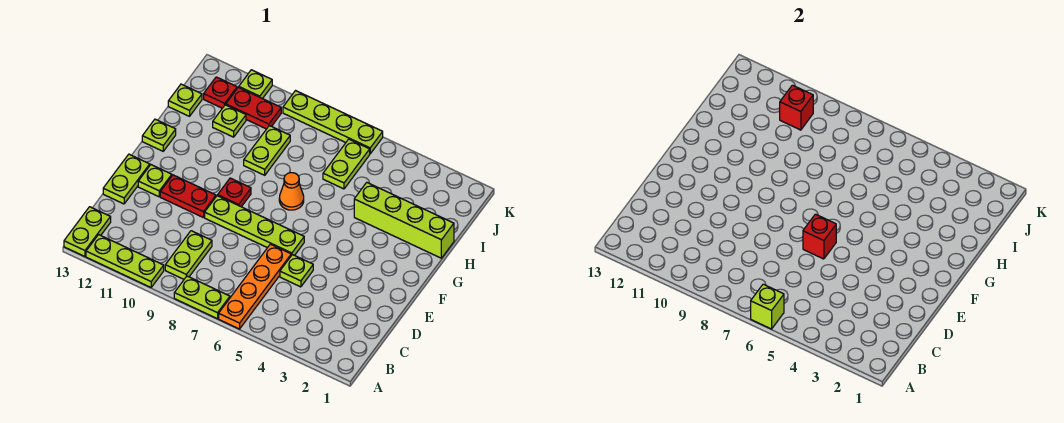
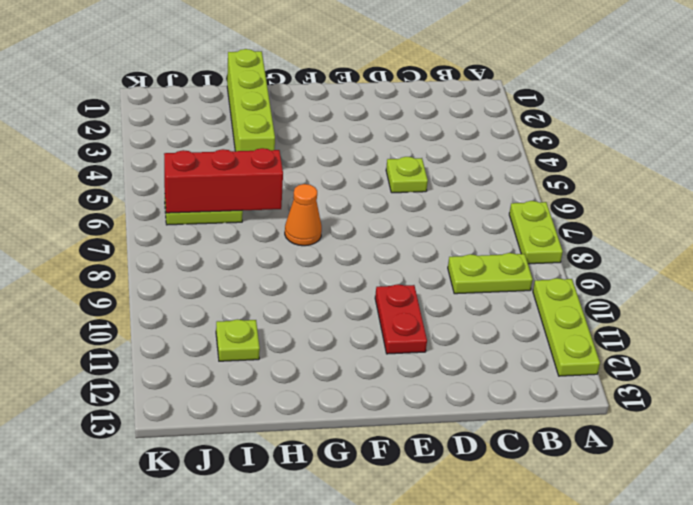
red brick H6:J6 level 2 -> none
none -> orange plate A6:D6 level 1
none -> lime plate A13:B13 level 1
none -> lime plate D13:E13 level 1

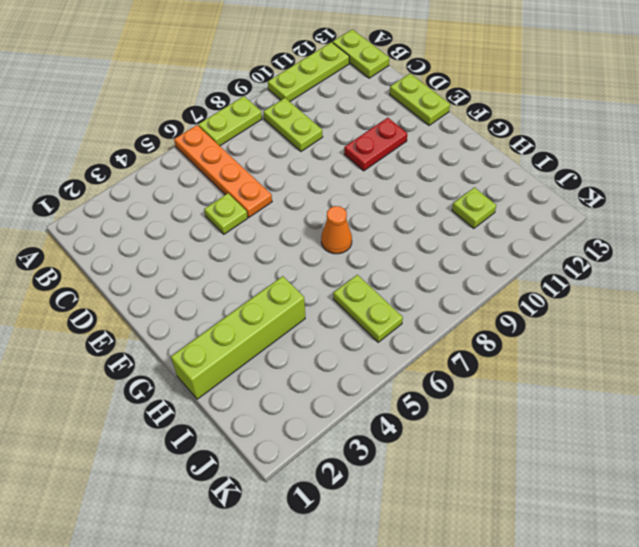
none -> lime plate E6:E9 level 1
none -> lime plate E12 level 1
none -> red plate F9 level 1

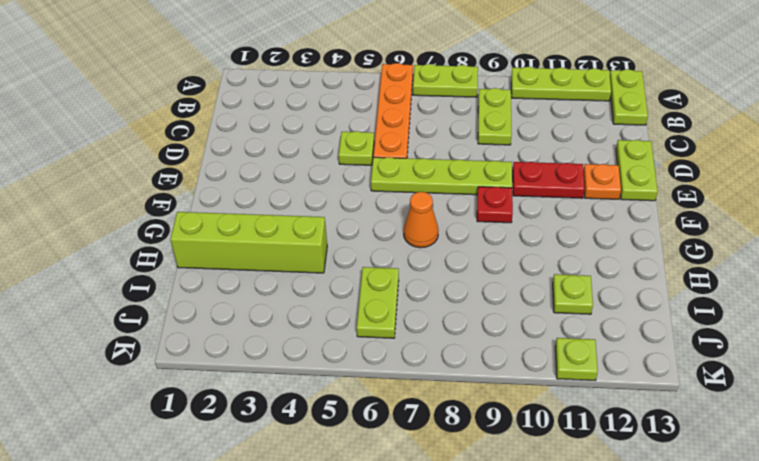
orange plate E12 level 1 -> lime plate E12 level 1
none -> lime plate G13 level 1
none -> lime plate H9:I9 level 1
none -> lime plate I13 level 1

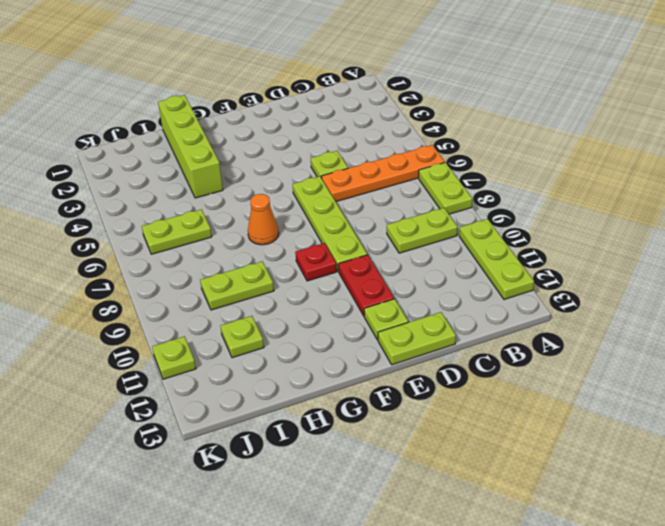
none -> lime plate A13:B13 level 1
none -> lime plate G13 level 1
none -> lime plate I13 level 1

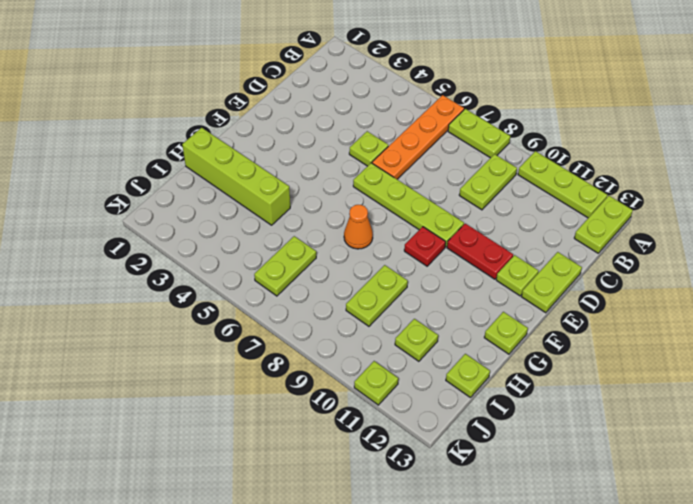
none -> red plate J10:J11 level 1
none -> red plate J12 level 1
none -> lime plate K6:K9 level 1

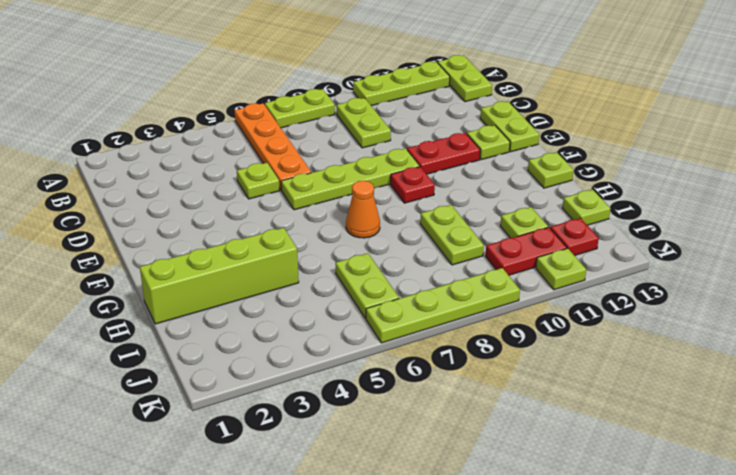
none -> lime brick A6 level 2
none -> red brick E6 level 2
none -> red brick J10 level 2

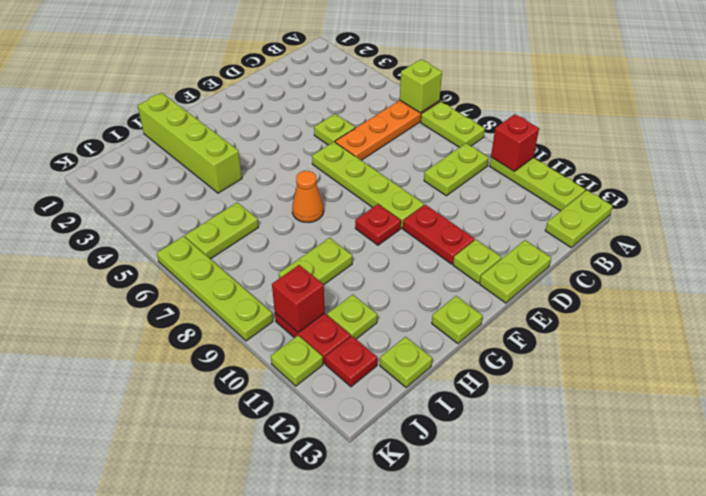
red brick A10 level 2 -> red brick E6 level 2

